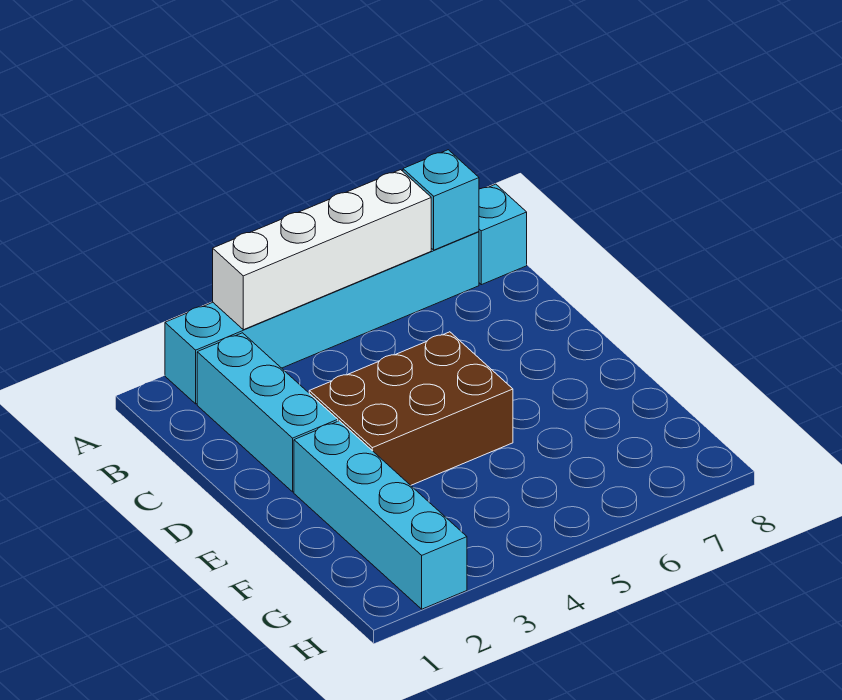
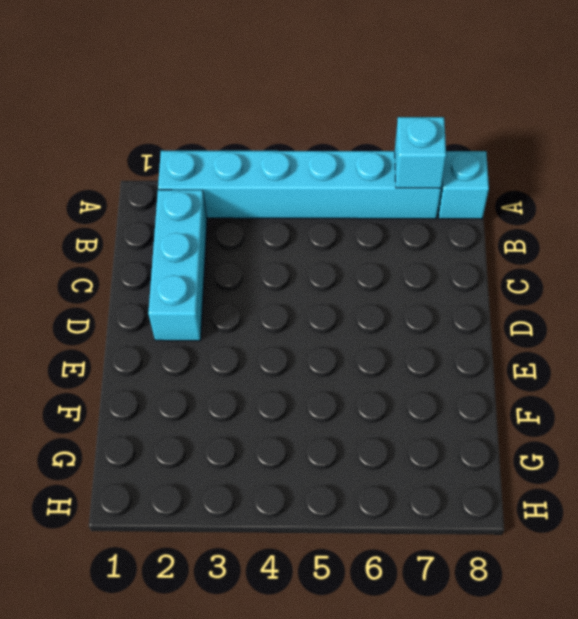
none -> brown brick D3:E5 level 1
none -> cyan brick E2:H2 level 1

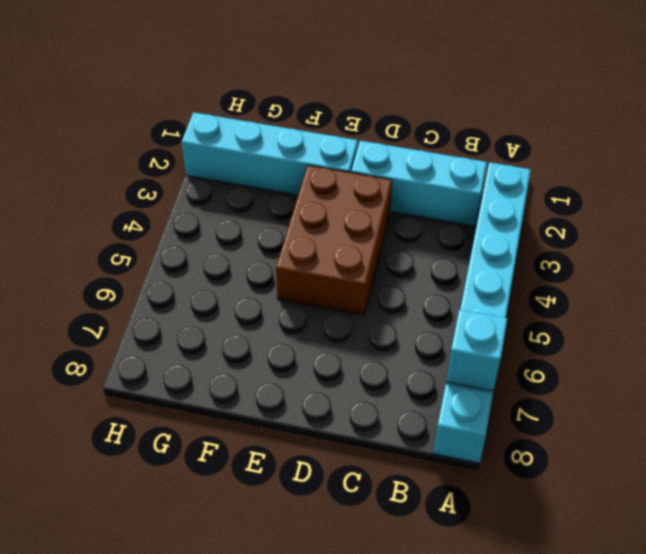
none -> white brick A3:A6 level 2

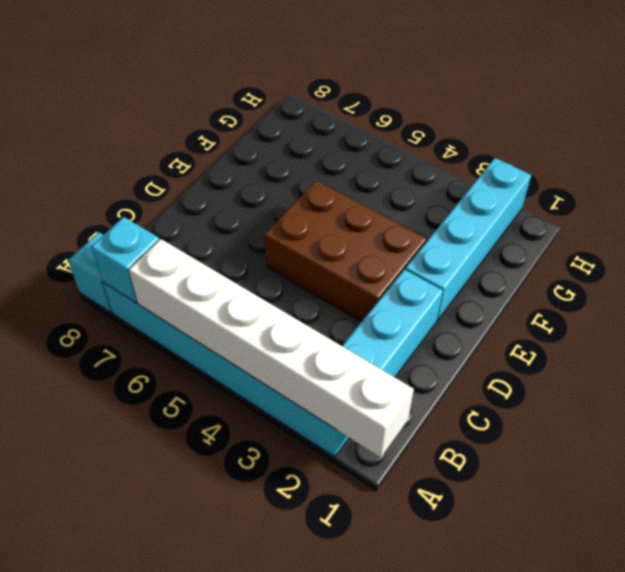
white brick A1:A6 level 2 -> white brick A3:A6 level 2

